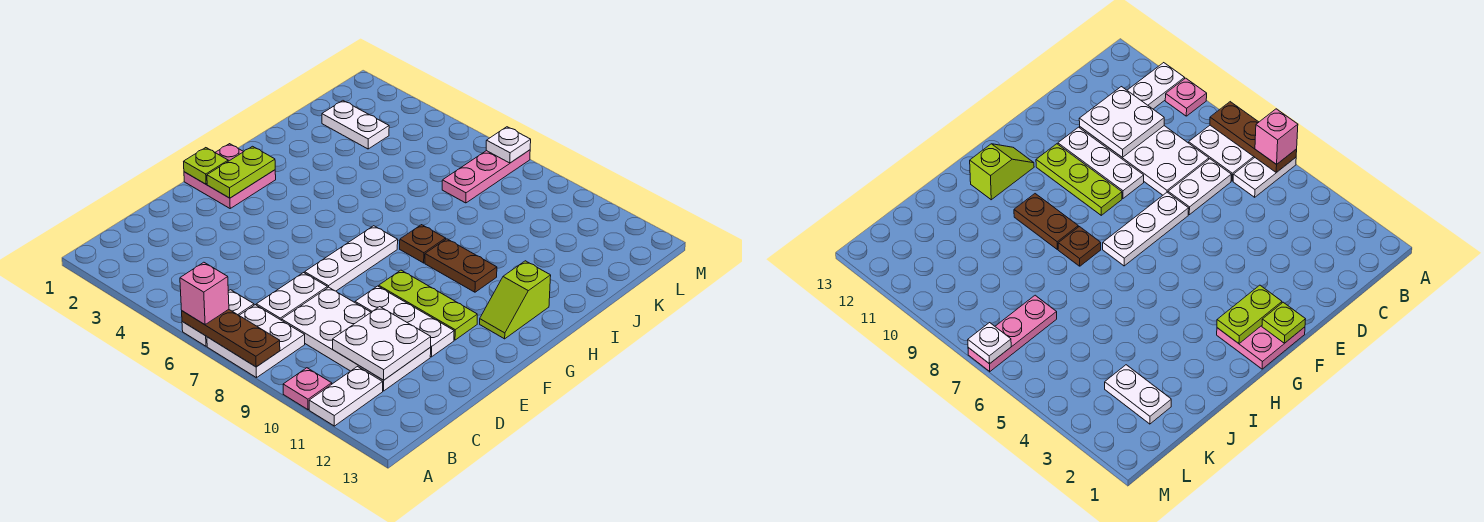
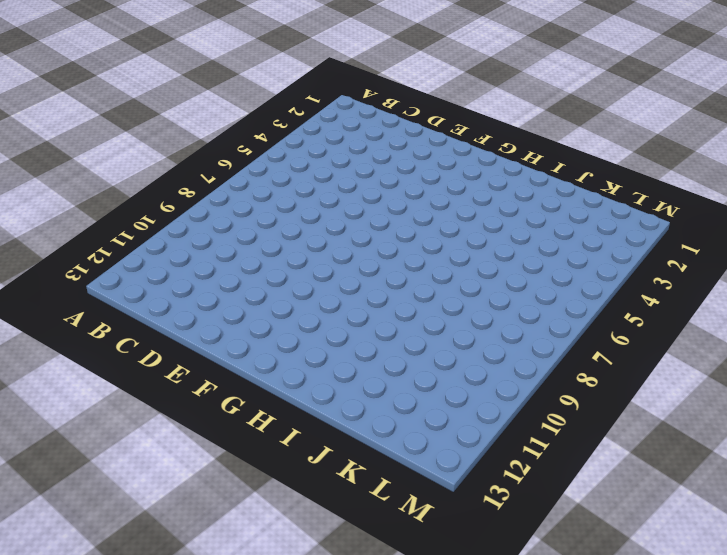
none -> white plate A6:B6 level 1
none -> white plate A7:B8 level 1
none -> pink plate A10 level 1

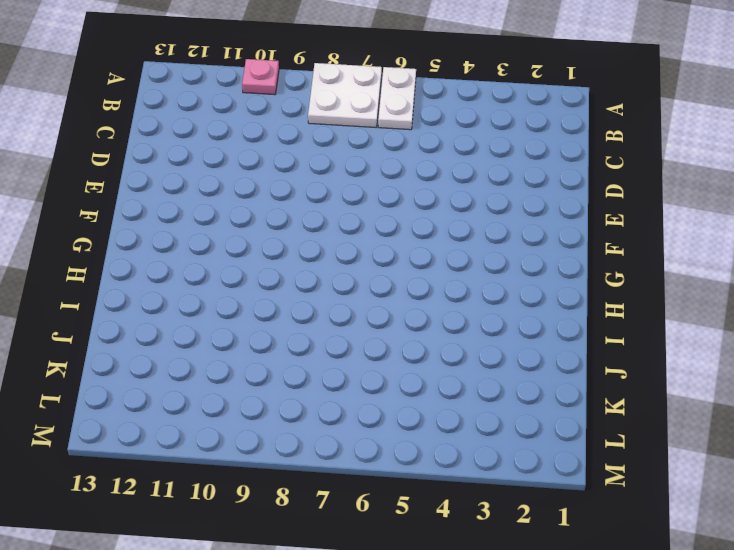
none -> white plate A11:B11 level 1
none -> white plate C7:D7 level 1
none -> white plate C8:D11 level 1

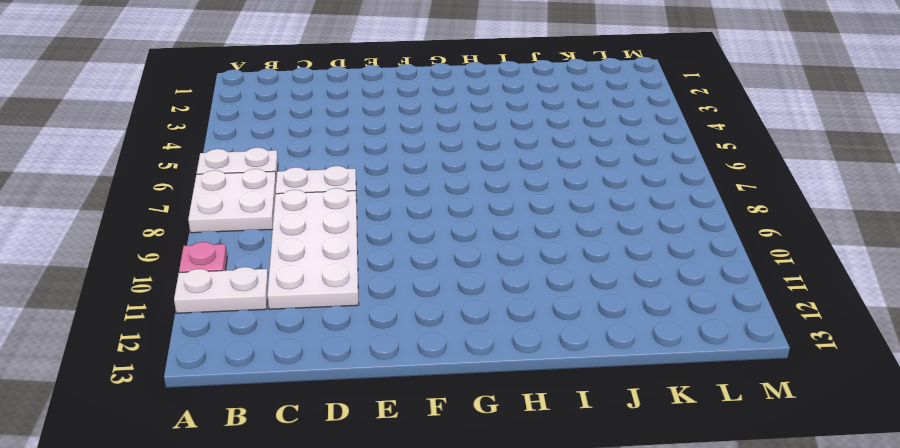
none -> white plate E7:G7 level 1
none -> white plate E9:E11 level 1
none -> pink plate F1:G2 level 1

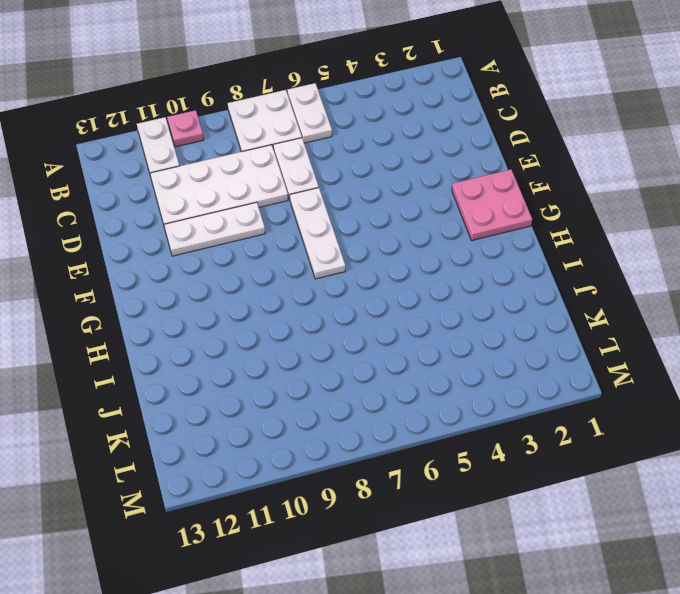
none -> lime plate F9:F11 level 1
none -> lime slope G12:H12 level 1 top H
none -> brown plate H8 level 1

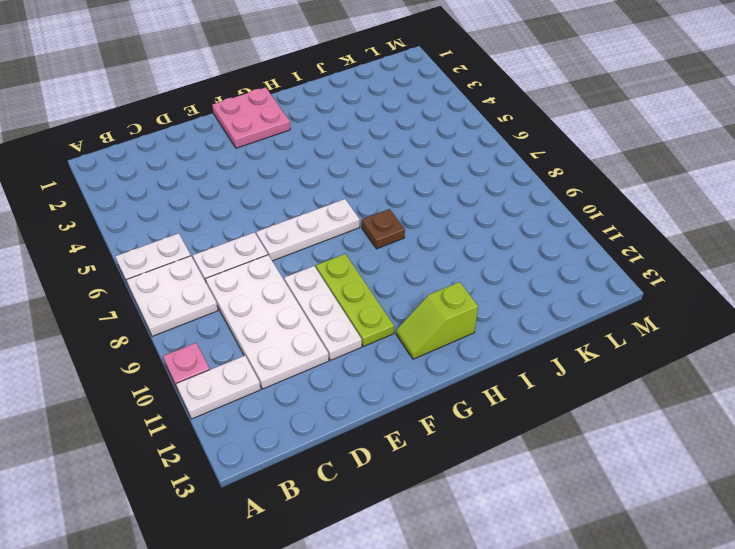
none -> brown plate H9:H10 level 1
none -> white plate K2:K3 level 1
none -> pink plate K7:M7 level 1

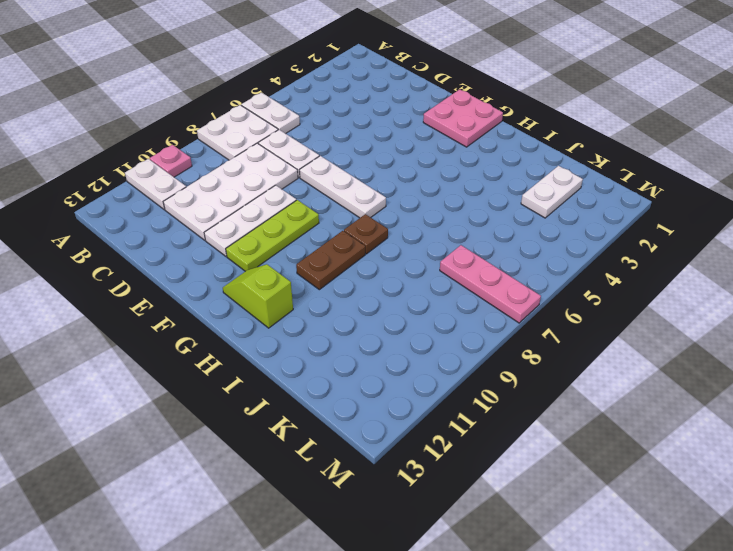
none -> brown plate A6:A8 level 2
none -> white plate C10:D11 level 2
none -> lime plate F1 level 2

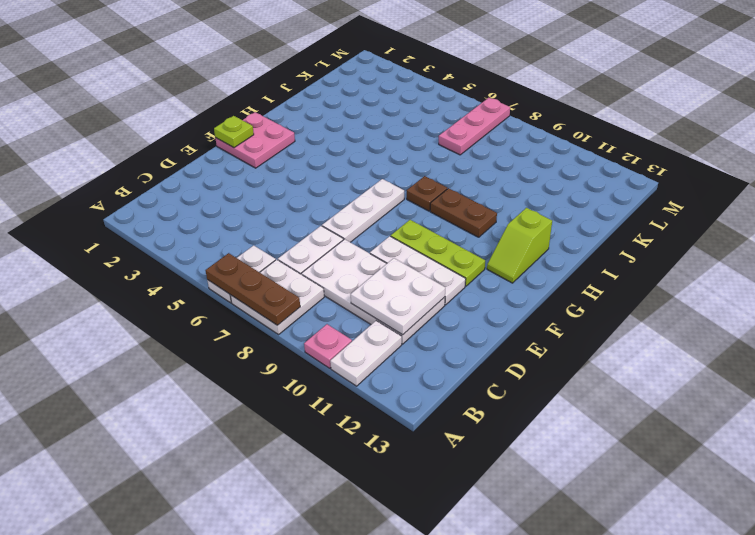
none -> white plate K2:K3 level 1
none -> lime plate F2:G2 level 2
none -> white plate M7 level 2

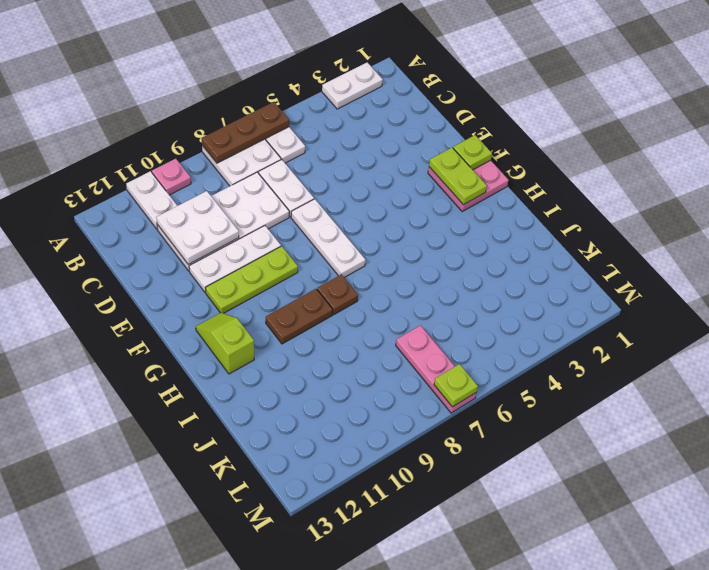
white plate A2:A3 level 1 -> white plate K2:K3 level 1
lime plate M7 level 2 -> white plate M7 level 2
none -> pink brick A6 level 3

